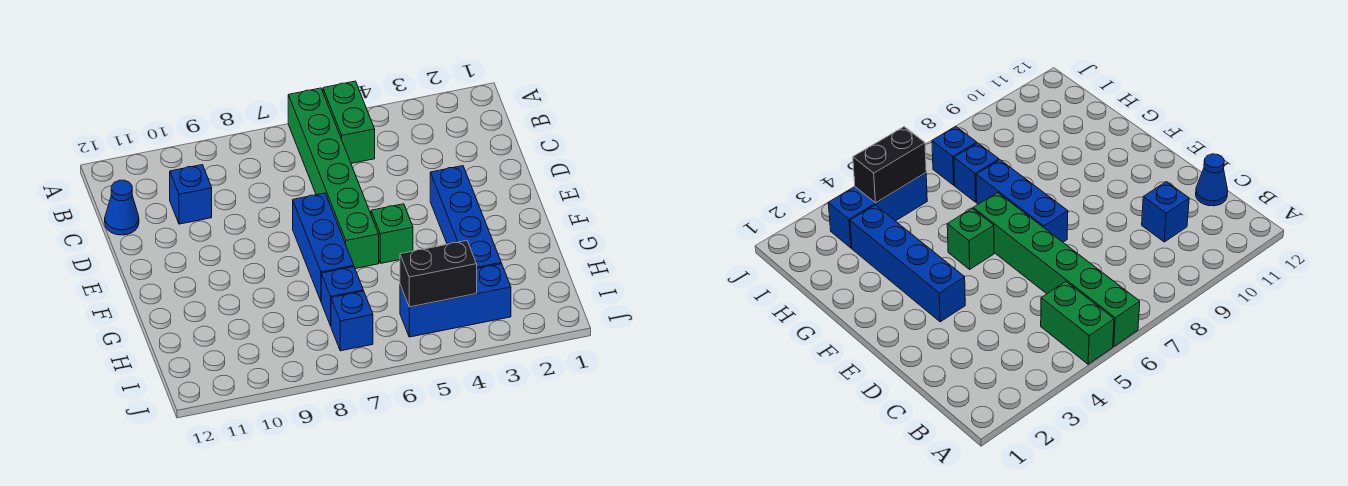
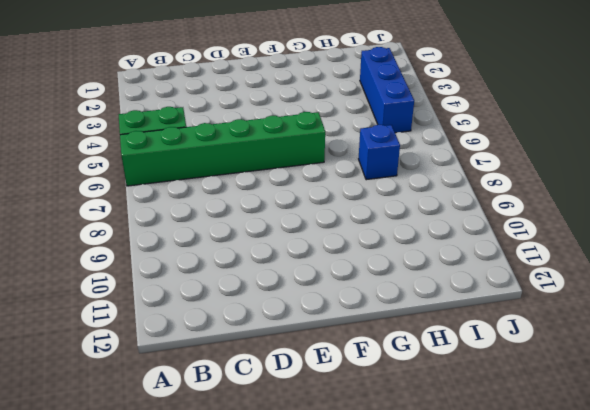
none -> blue brick C10 level 1
none -> blue cone C12 level 1

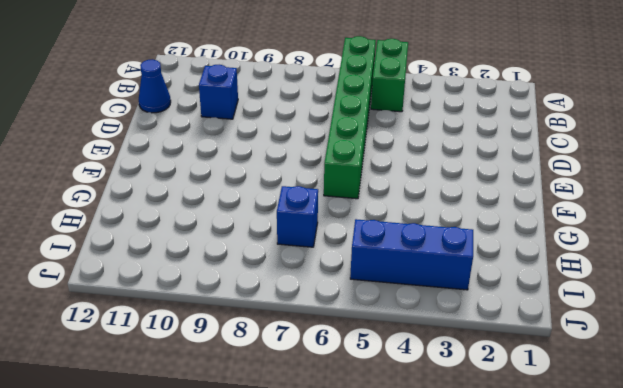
none -> blue brick E3:H3 level 1
none -> blue brick E7:G7 level 1

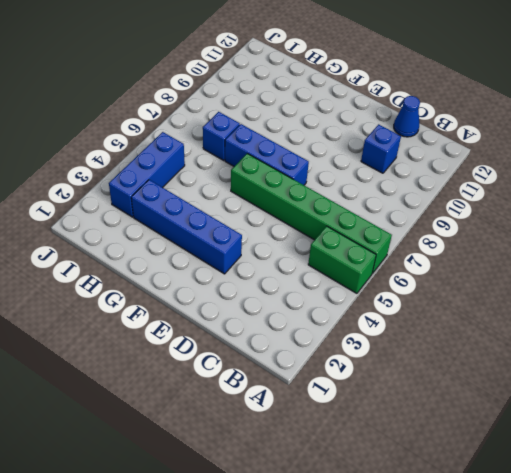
none -> green brick F5 level 1
none -> blue brick I7 level 1

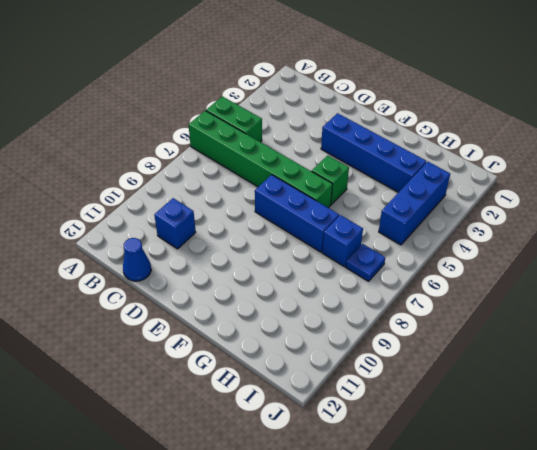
blue plate I7 level 1 -> blue brick I7 level 1
none -> black brick I4:I5 level 2

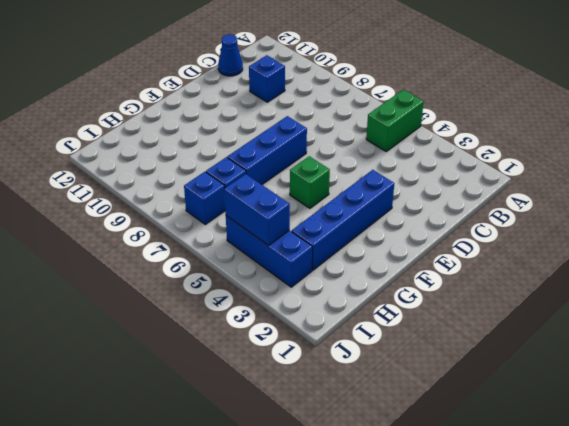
blue brick I4:I5 level 2 -> black brick I4:I5 level 2
none -> green brick A6:F6 level 1

